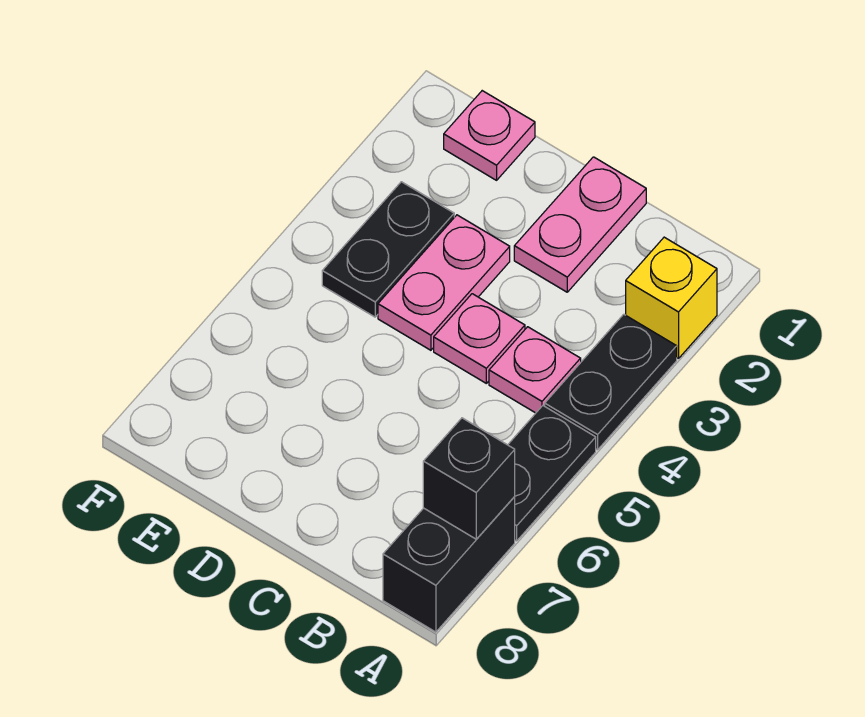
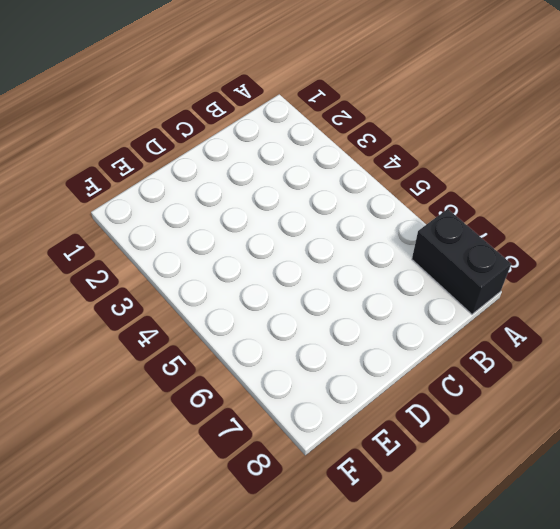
none -> yellow brick A2 level 1
none -> black plate A3:A4 level 1

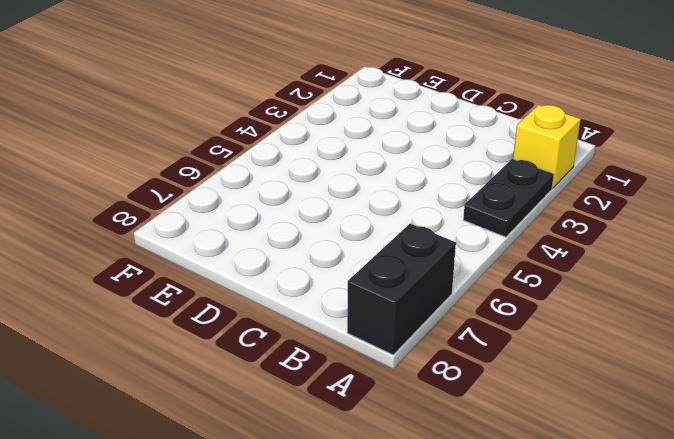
none -> black plate A5:A6 level 1
none -> pink plate B4 level 1

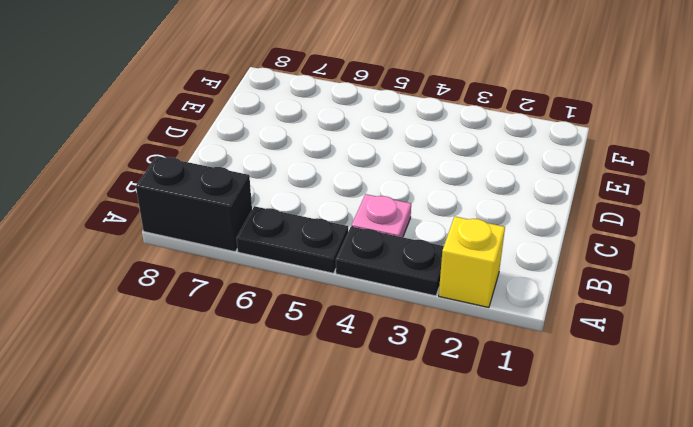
none -> pink plate C1:C2 level 1
none -> pink plate C4 level 1

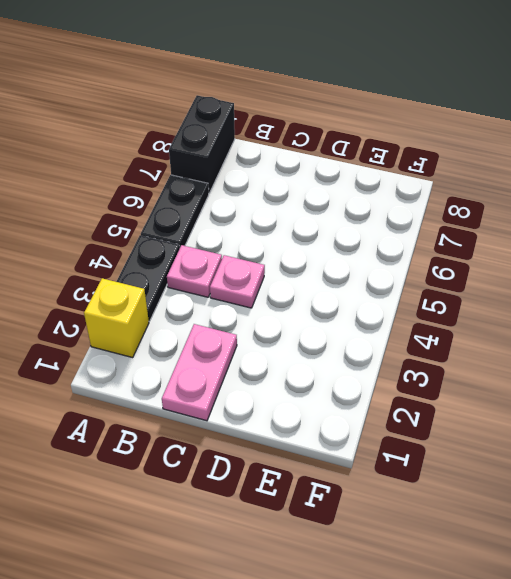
none -> pink plate D3:D4 level 1
none -> pink plate E1 level 1

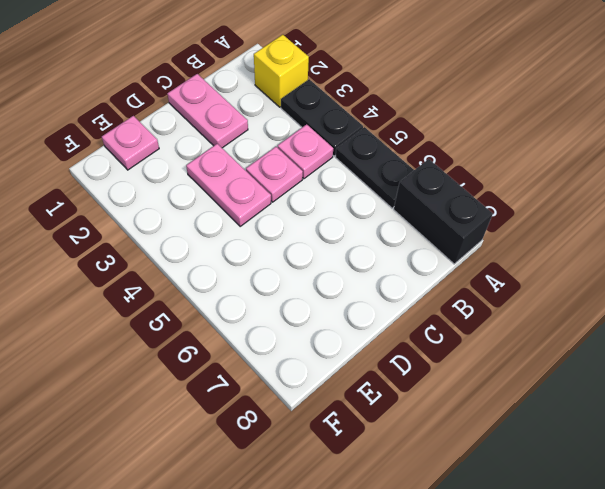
none -> black plate E3:E4 level 1
none -> black brick A7 level 2

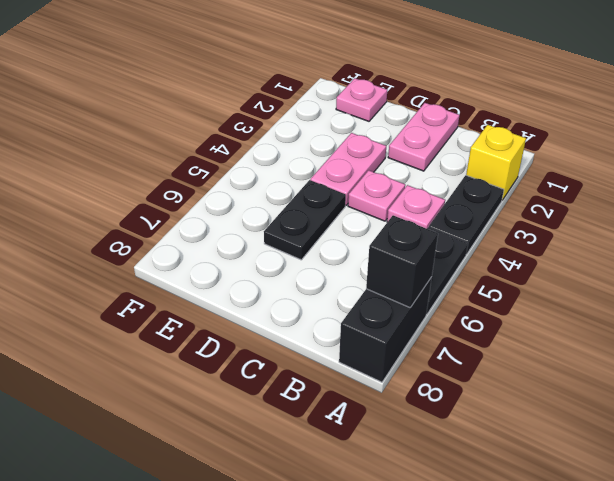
black plate D5:D6 level 1 -> black plate E3:E4 level 1

